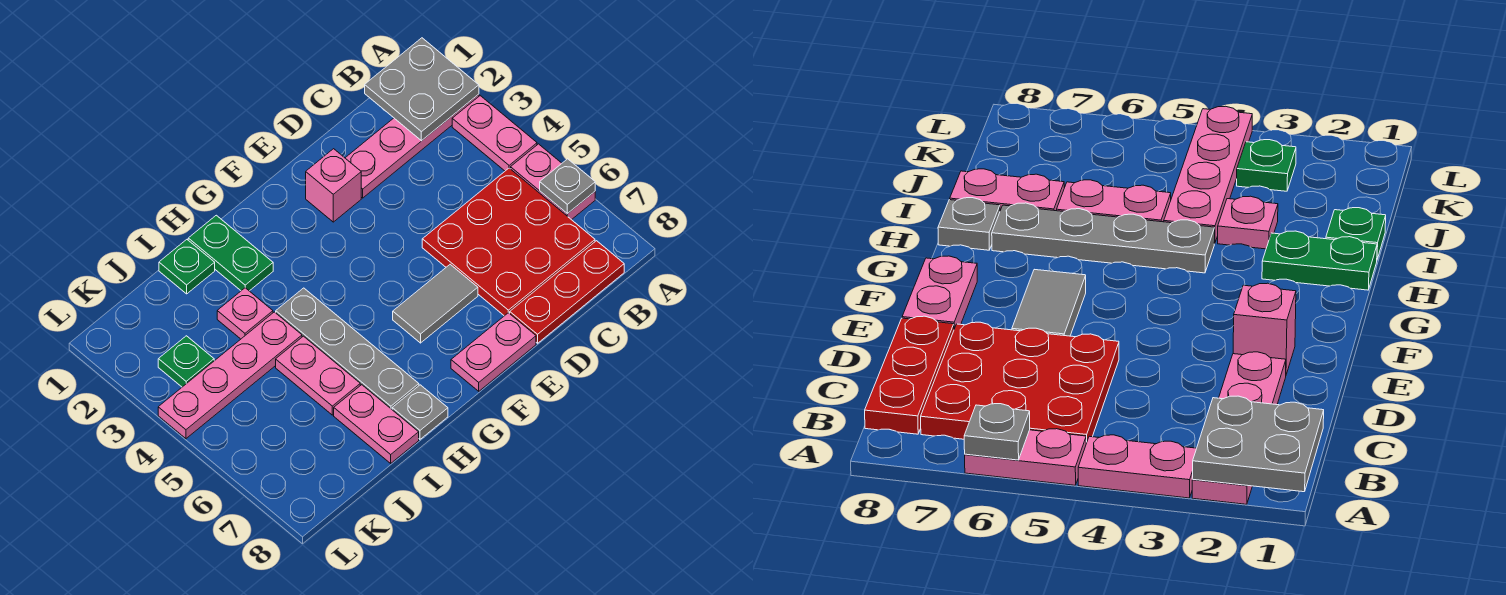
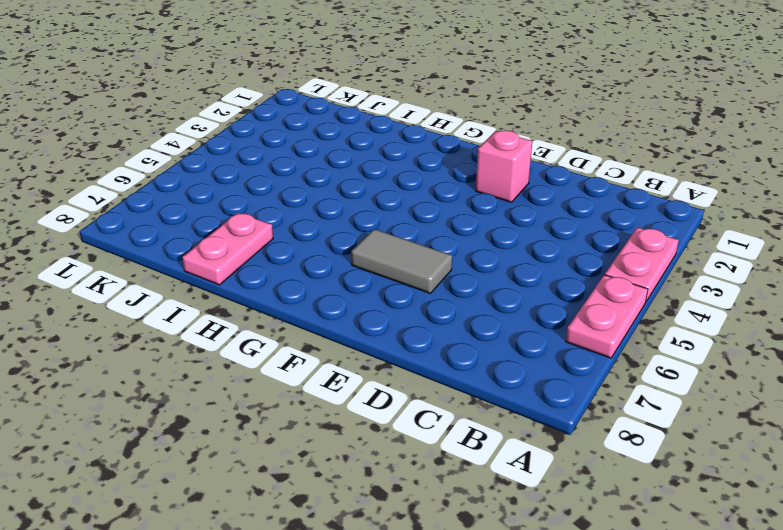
none -> pink plate A2:D2 level 1
none -> red plate B5:D7 level 1
none -> red plate B8:D8 level 1

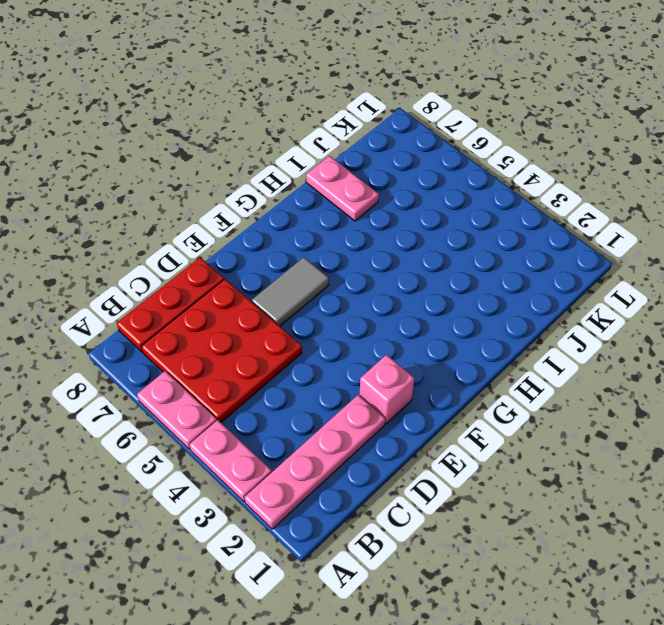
none -> pink plate E8:F8 level 1
none -> green plate H1:H2 level 1
none -> grey plate H4:H7 level 1

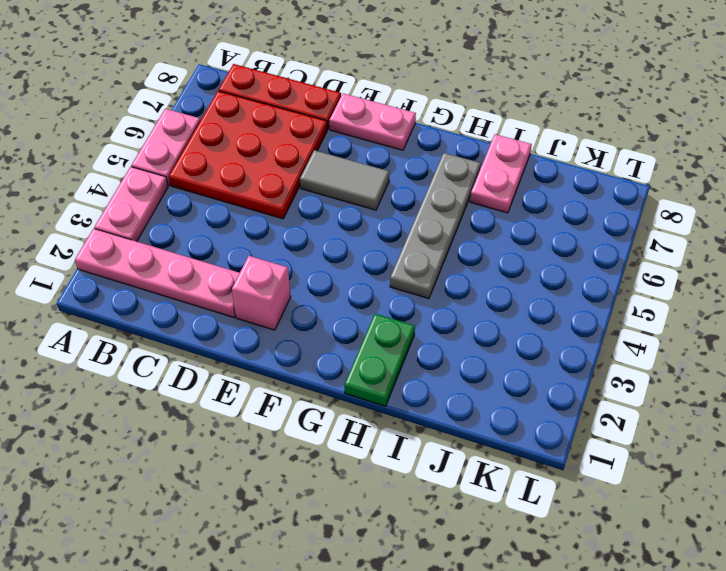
none -> grey plate H8 level 1
none -> green plate I1 level 1
none -> pink plate I3 level 1

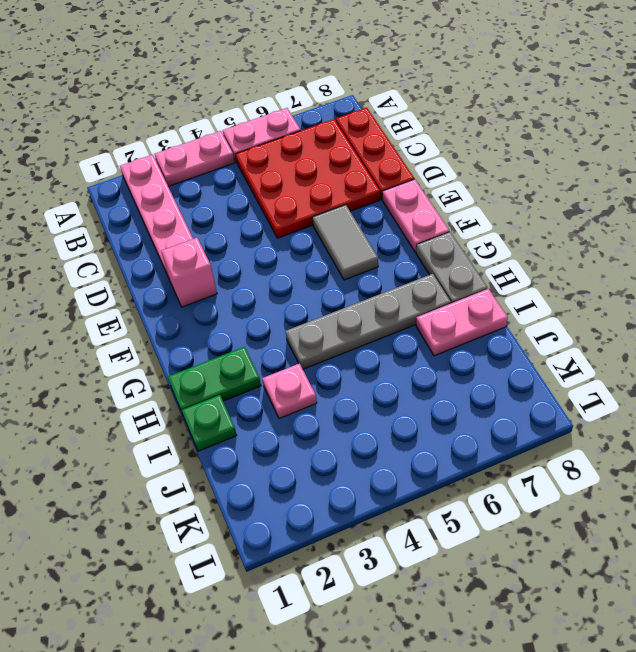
grey plate G8:H8 level 1 -> grey plate H8 level 1
none -> pink plate I4:L4 level 1
none -> pink plate I5:I6 level 1
none -> green plate K3 level 1

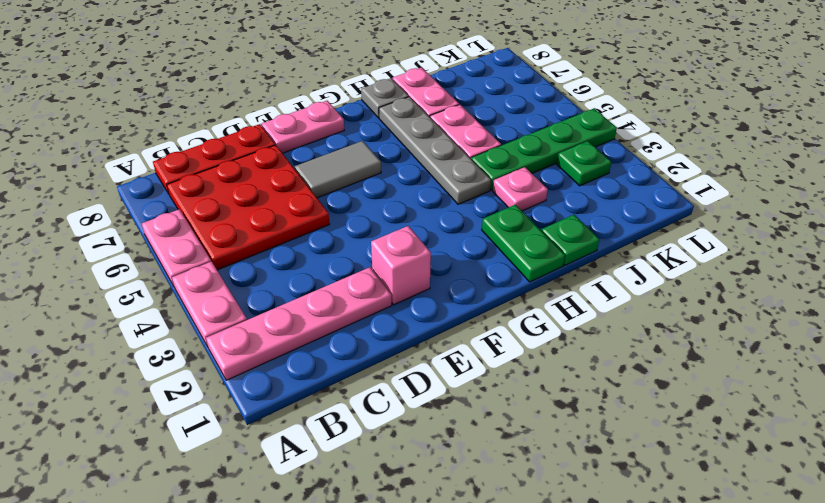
green plate I4:L4 level 1 -> pink plate I4:L4 level 1
none -> grey plate A1:B2 level 2
none -> grey plate A6 level 2

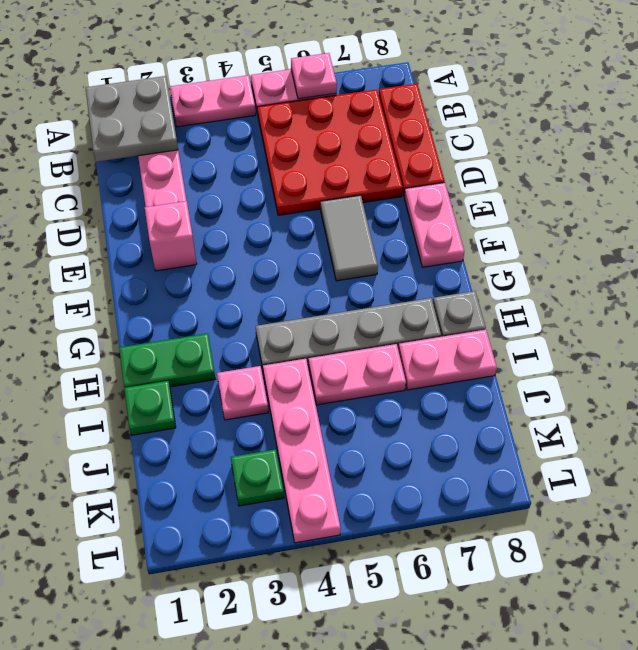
pink plate A6 level 2 -> grey plate A6 level 2

